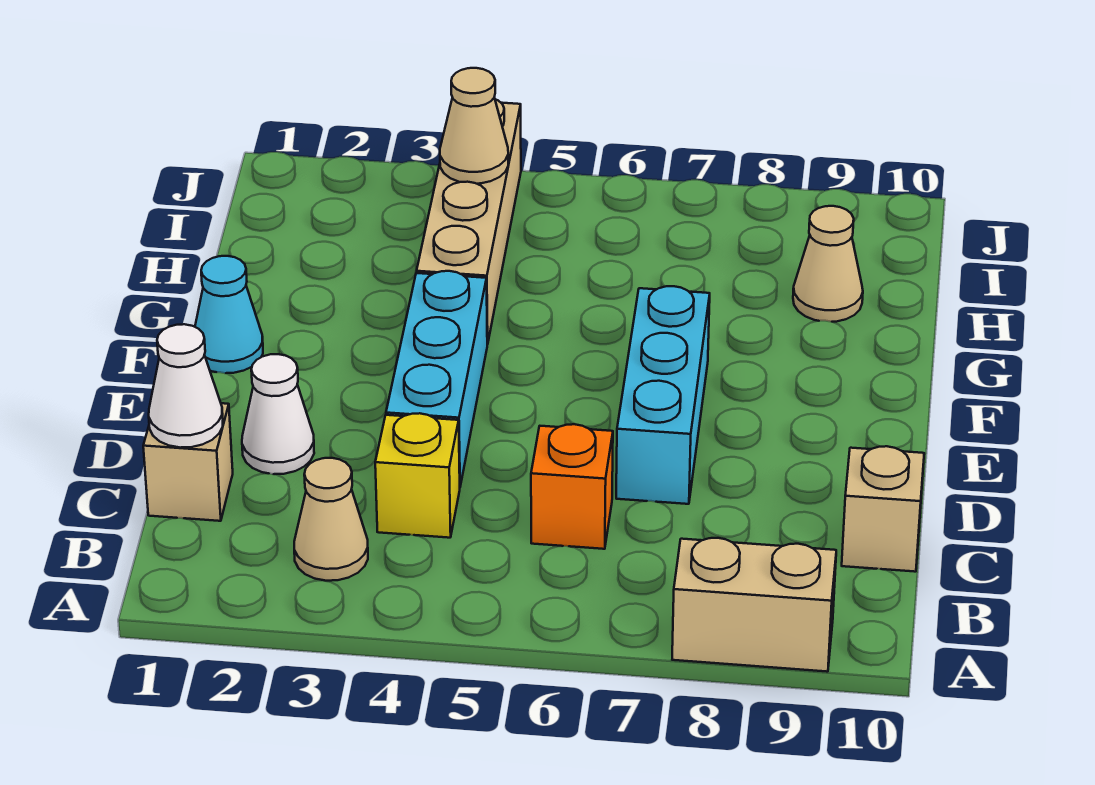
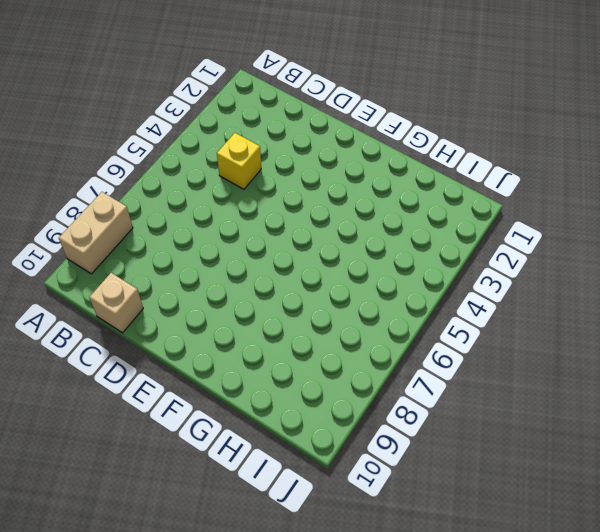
none -> tan cone B3 level 1
none -> tan brick C1 level 1
none -> orange brick C6 level 1

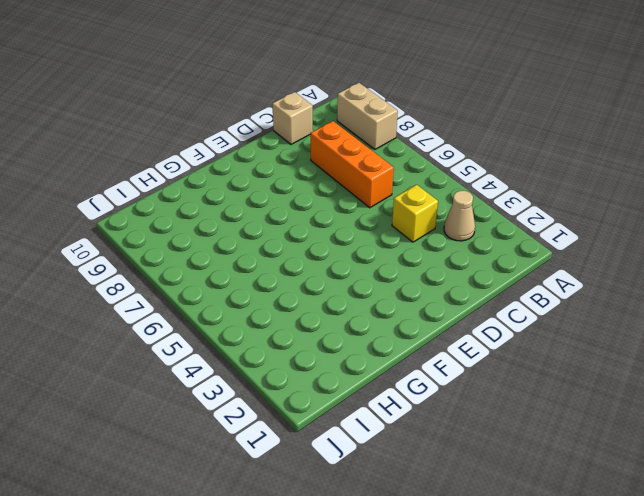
orange brick C6:C8 level 1 -> orange brick C6 level 1
none -> tan brick C1 level 1
none -> white cone D2 level 1
none -> cyan brick D4:F4 level 1

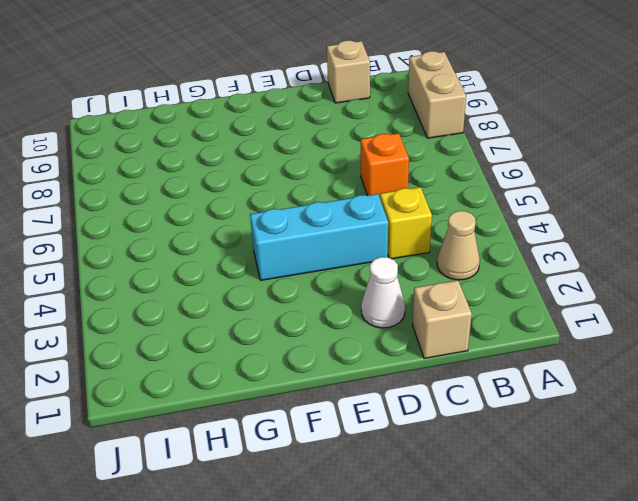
none -> cyan brick D7:F7 level 1
none -> cyan cone F1 level 1
none -> tan brick G4:J4 level 1

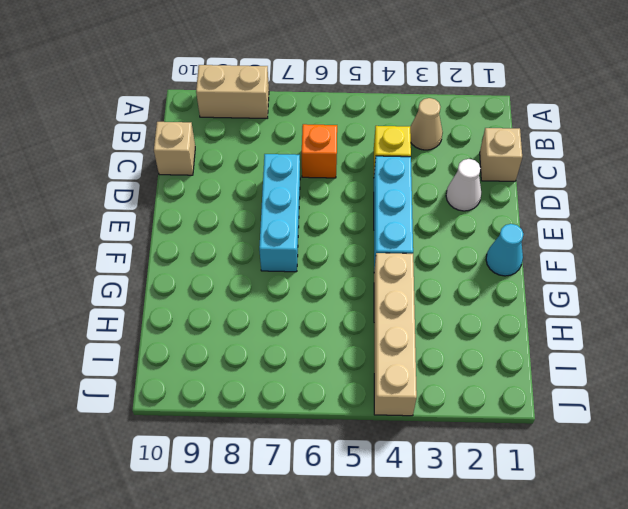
none -> tan cone H9 level 1
none -> white cone C1 level 2
none -> tan cone I4 level 2

